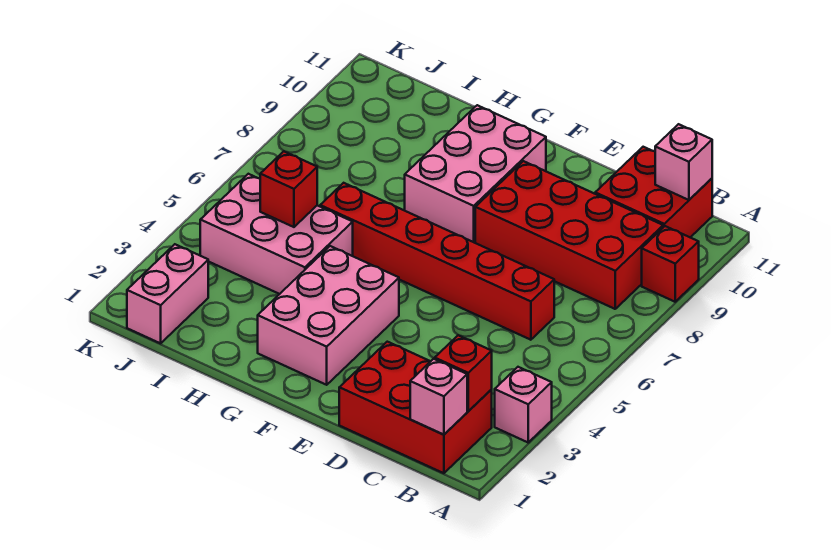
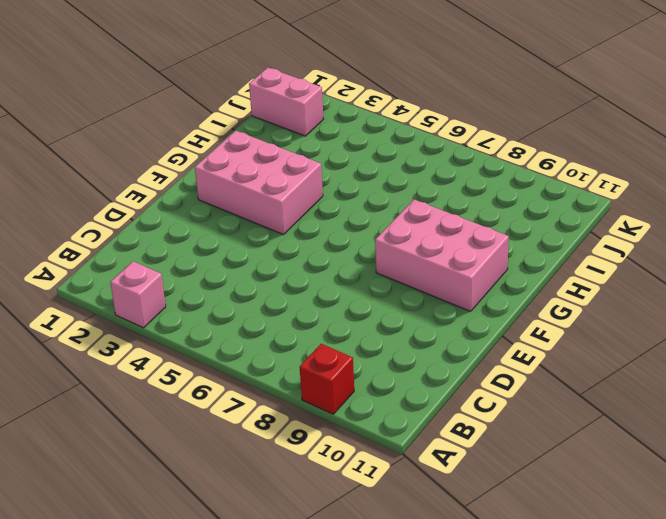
none -> red brick B1:D2 level 1
none -> red brick B8:E9 level 1
none -> red brick B10:C11 level 1

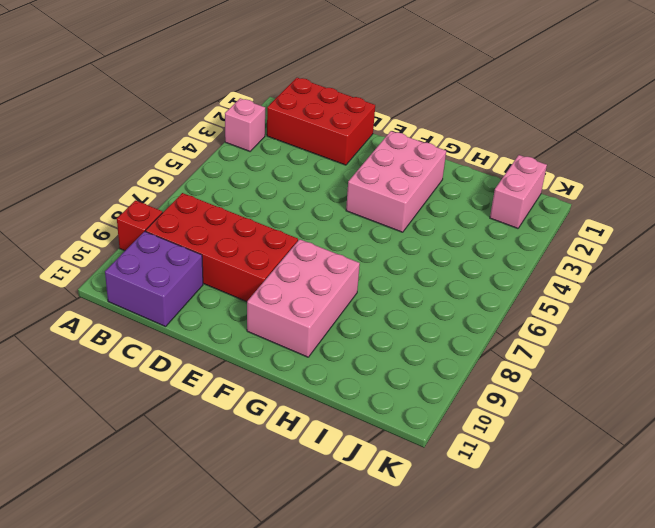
purple brick B10:C11 level 1 -> red brick B10:C11 level 1
none -> red brick C6:H6 level 1
none -> pink brick H4:J5 level 1
none -> pink brick B1 level 2

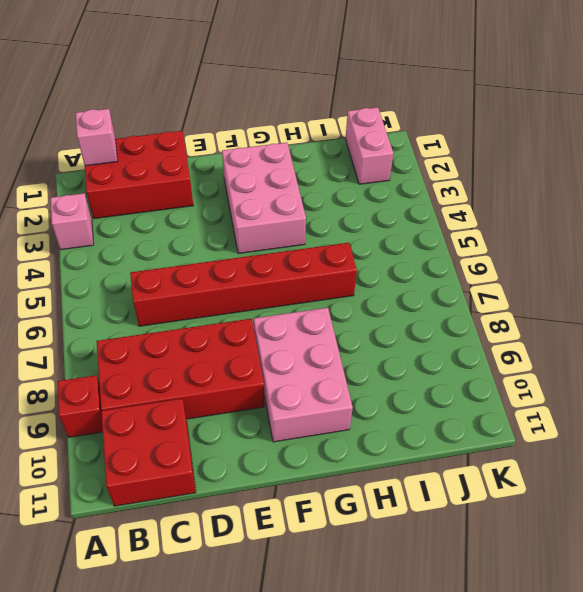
none -> pink brick H4:J5 level 1
none -> red brick B2 level 2
none -> pink brick B11 level 2

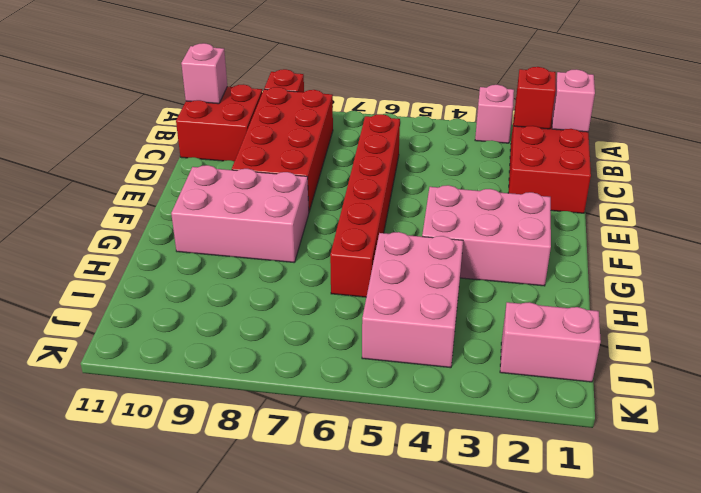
none -> red brick I5 level 2

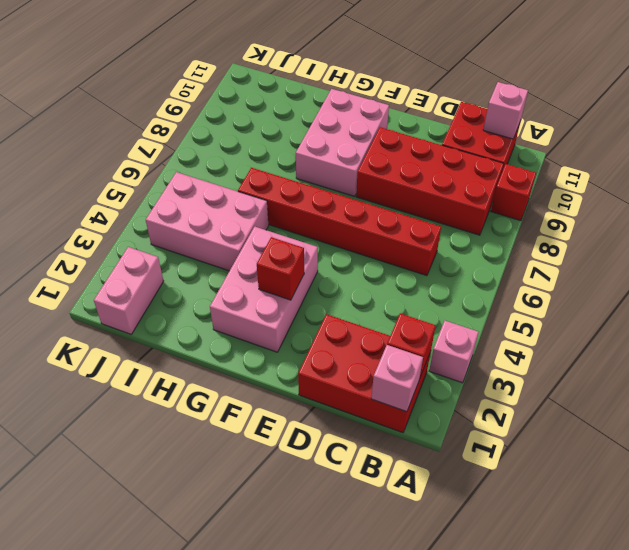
red brick F3 level 2 -> red brick I5 level 2

